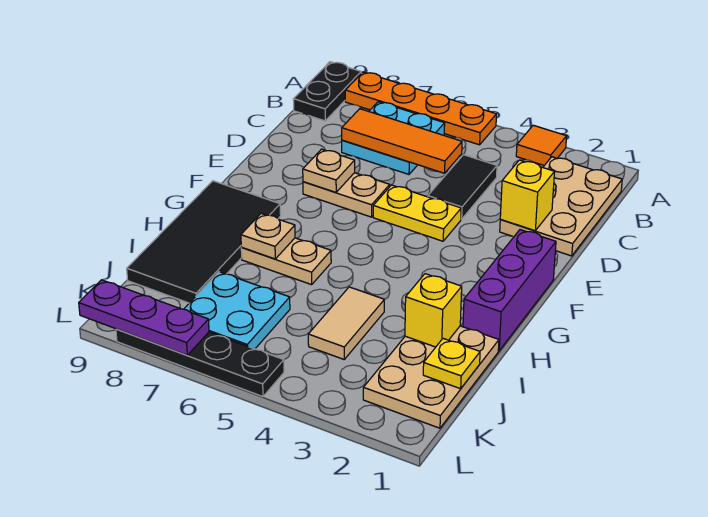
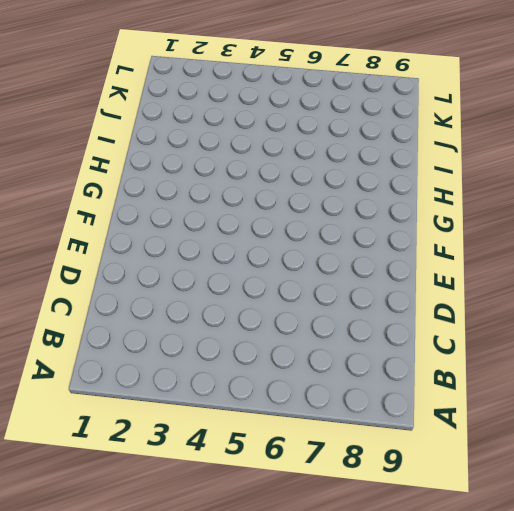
none -> orange tile A3 level 1
none -> orange plate A5:A8 level 1
none -> black plate A9:B9 level 1

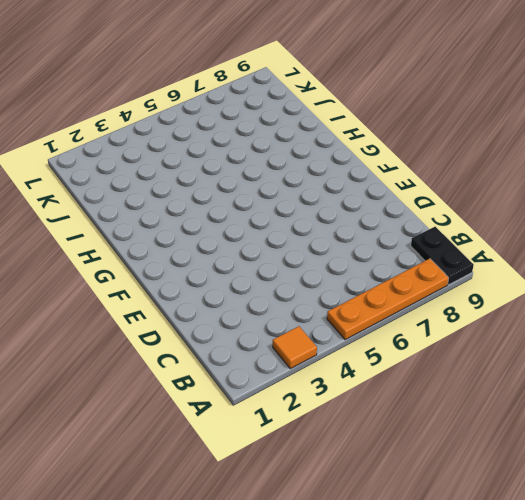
none -> tan plate B1:D2 level 1
none -> cyan plate B6:C7 level 1
none -> black tile C4:D4 level 1

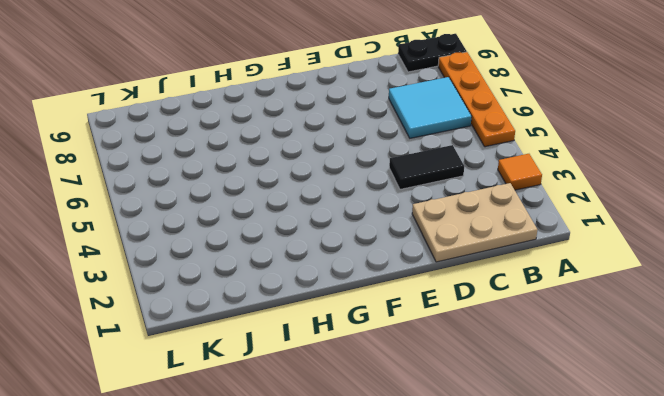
cyan tile B6:C7 level 1 -> cyan plate B6:C7 level 1
none -> yellow plate E4:E5 level 1
none -> tan plate E6:E7 level 1
none -> purple brick F1:H1 level 1

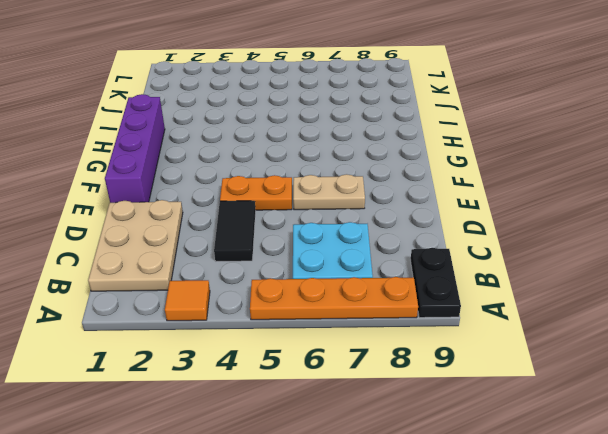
purple brick E1:H1 level 1 -> purple brick F1:H1 level 1
orange plate E4:E5 level 1 -> yellow plate E4:E5 level 1
none -> black tile G8:J9 level 1
none -> tan plate H6:H7 level 1
none -> tan plate I1:K2 level 1

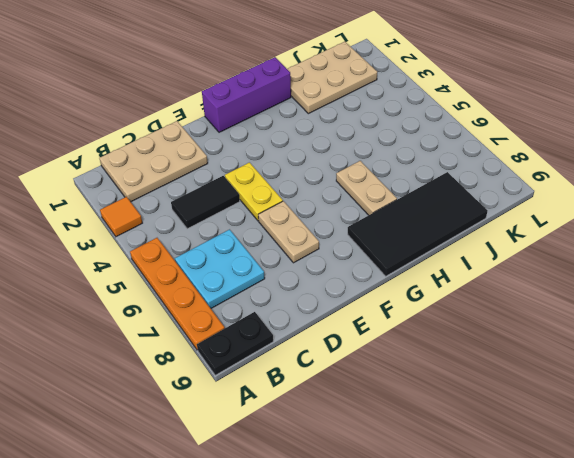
none -> tan tile I4:J4 level 1
none -> cyan plate J6:K7 level 1
none -> black plate L5:L8 level 1

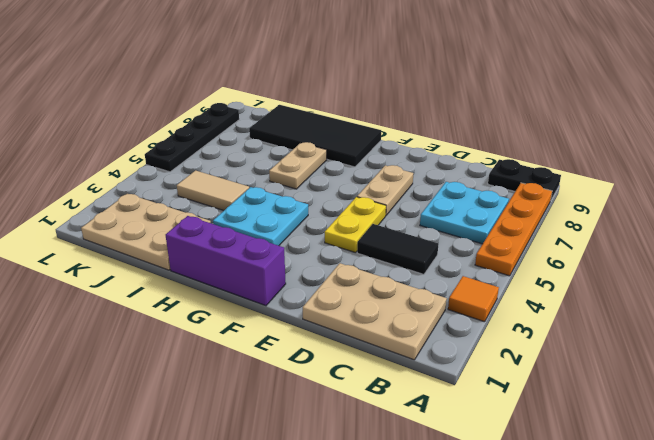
cyan plate G3:H4 level 1 -> cyan plate J6:K7 level 1
none -> orange tile C5:C7 level 2
none -> yellow brick D2 level 2
none -> tan plate E7 level 2

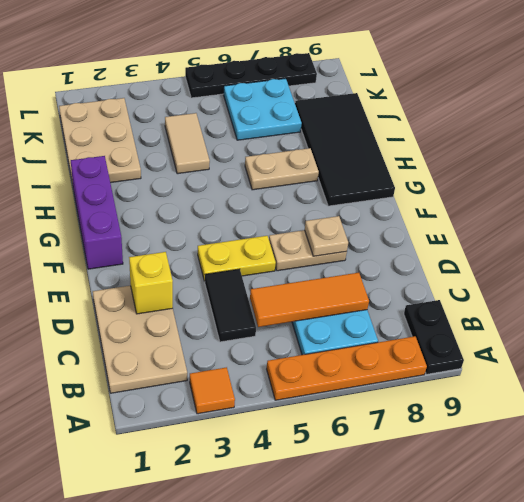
none -> tan plate H7 level 2
none -> yellow brick I2 level 2
none -> yellow plate J1 level 2

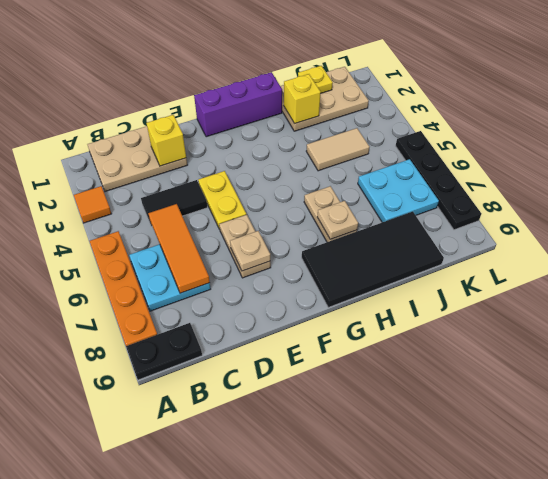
none -> purple plate L7:L9 level 2

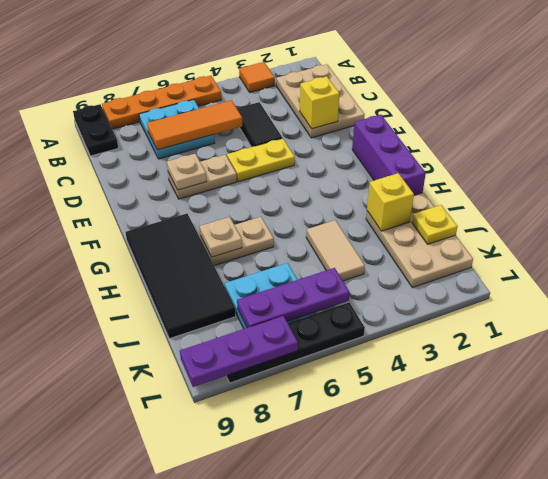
purple plate K5:K7 level 2 -> none

